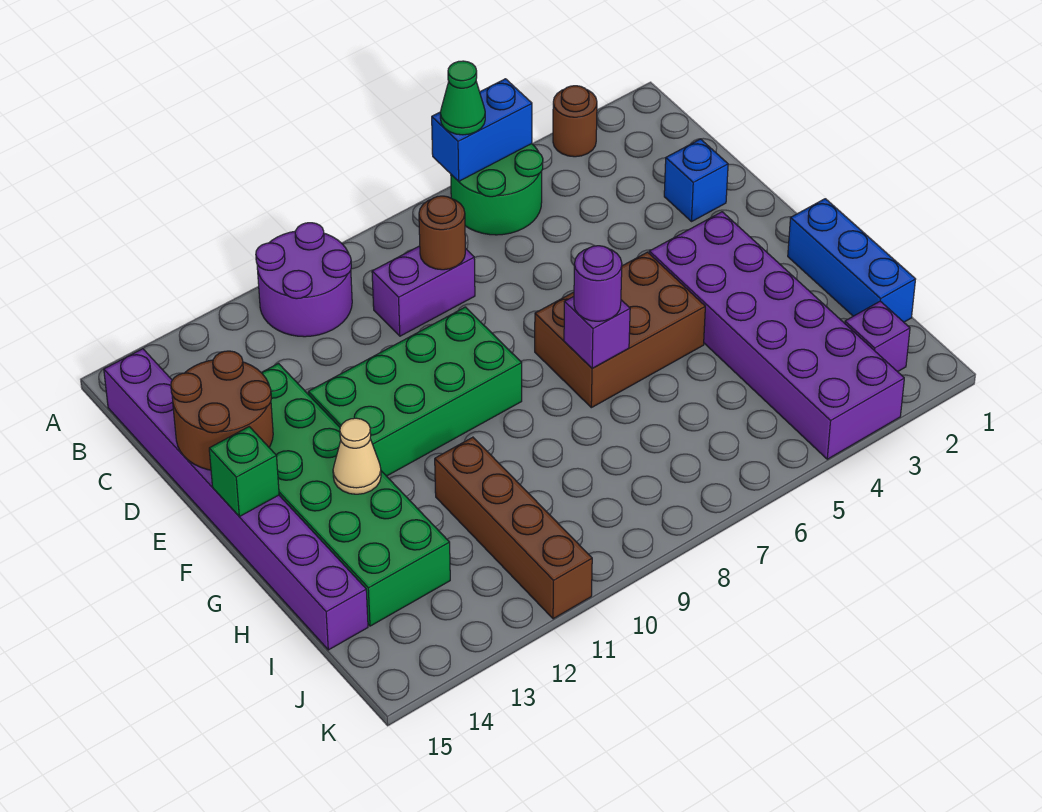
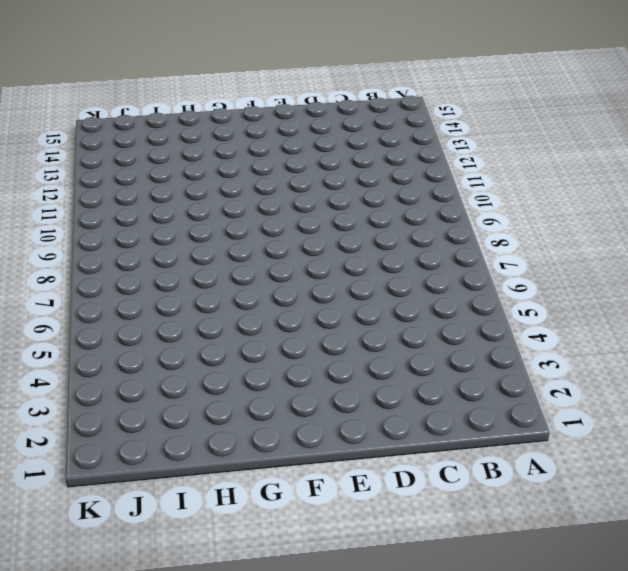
none -> brown round brick A3 level 1
none -> green round brick A5:B6 level 1
none -> purple round brick A10:B11 level 1

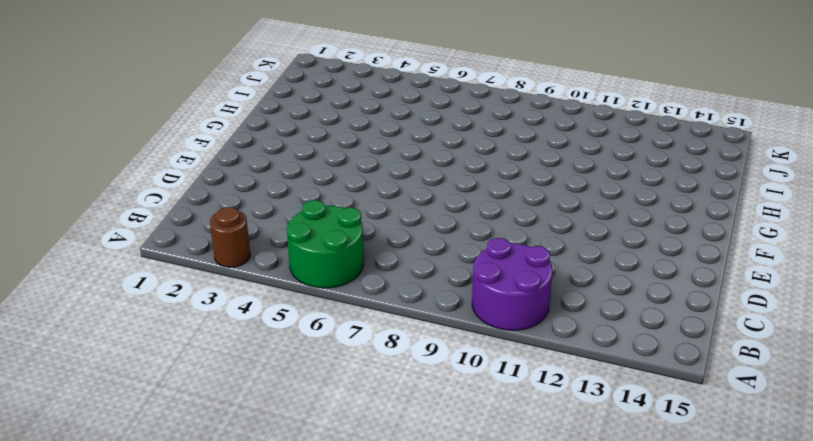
none -> purple brick B15:I15 level 1
none -> purple brick C8:C9 level 1
none -> blue brick D2 level 1

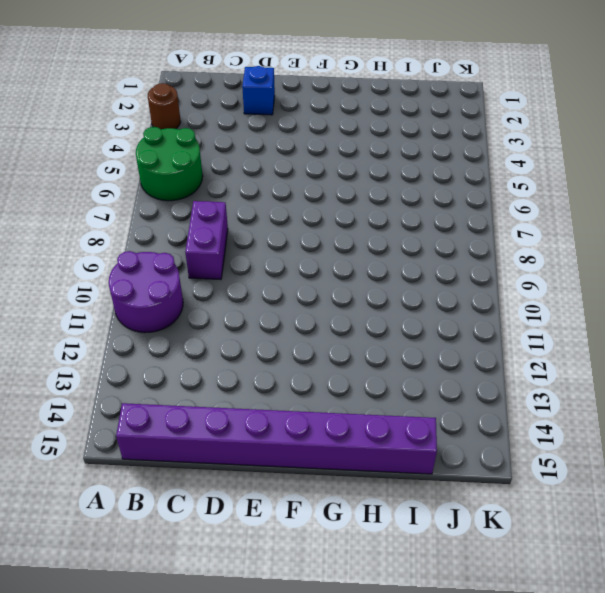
none -> green brick D13:I14 level 1
none -> green brick E9:F12 level 1
none -> purple brick F3:K4 level 1

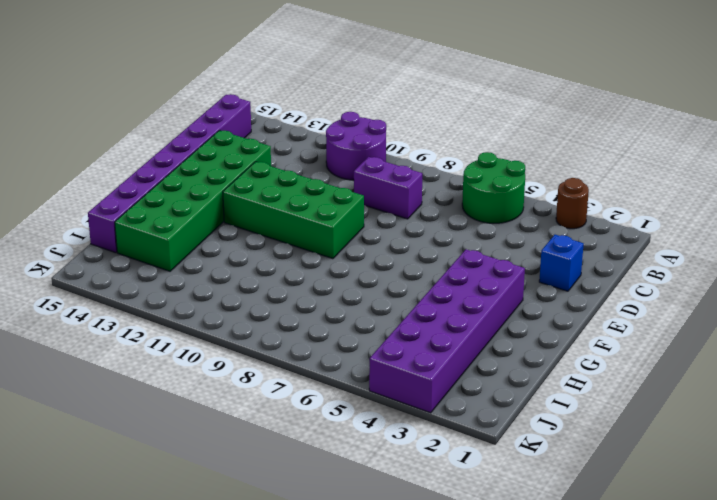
none -> brown brick F5:G7 level 1
none -> blue brick G1:I1 level 1
none -> brown brick H11:K11 level 1

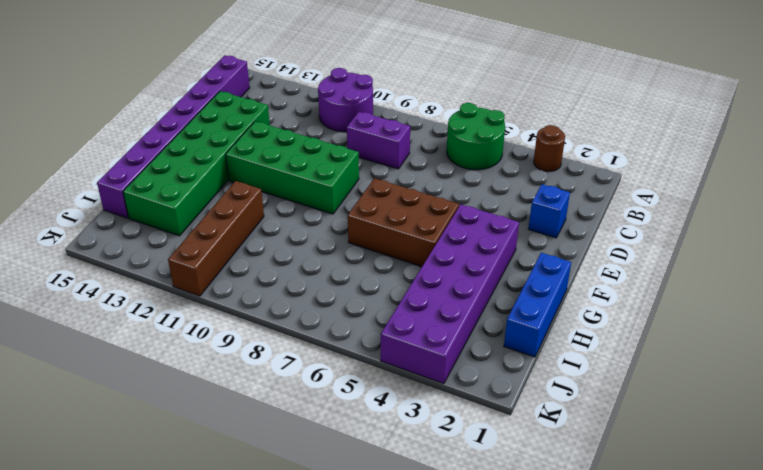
none -> purple brick J2 level 1
none -> blue brick A5:A6 level 2
none -> brown round brick C8 level 2

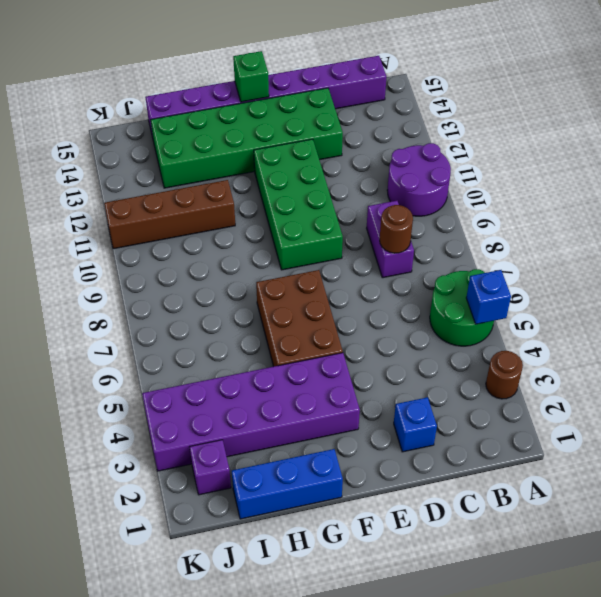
blue brick A5 level 2 -> blue brick A5:A6 level 2
none -> brown round brick D14:E15 level 2
none -> purple brick G7 level 2
none -> tan cone G13 level 2

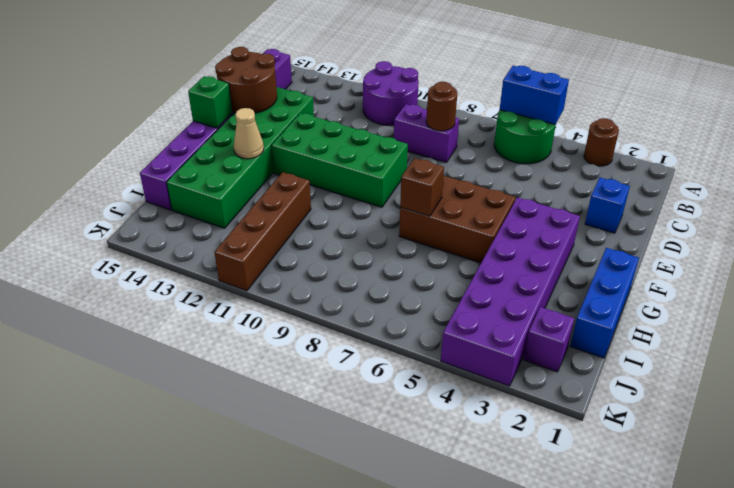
brown brick G7 level 2 -> purple brick G7 level 2
none -> green cone A6 level 3
none -> purple round brick G7 level 3

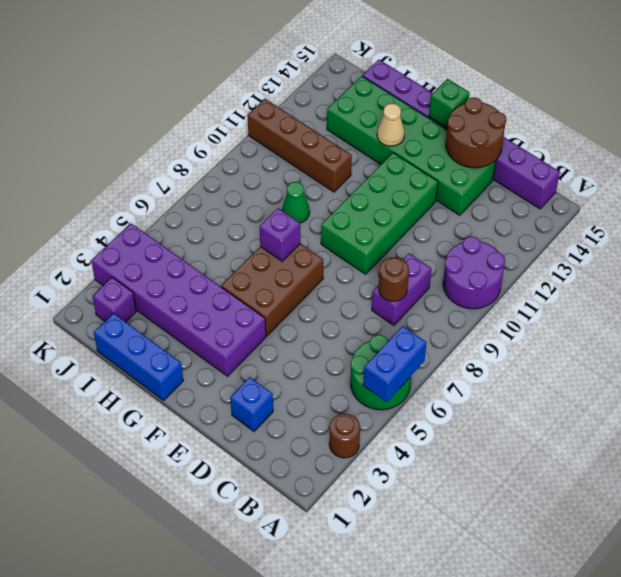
green cone H9 level 1 -> green cone A6 level 3
none -> purple round brick G7 level 3

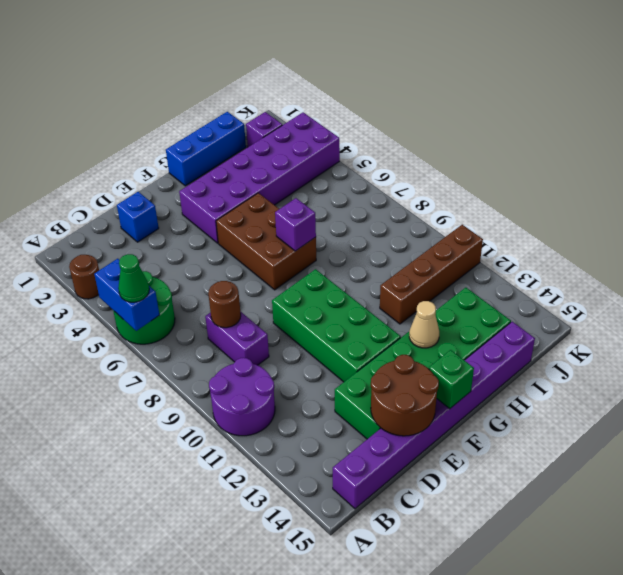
none -> purple round brick G7 level 3

